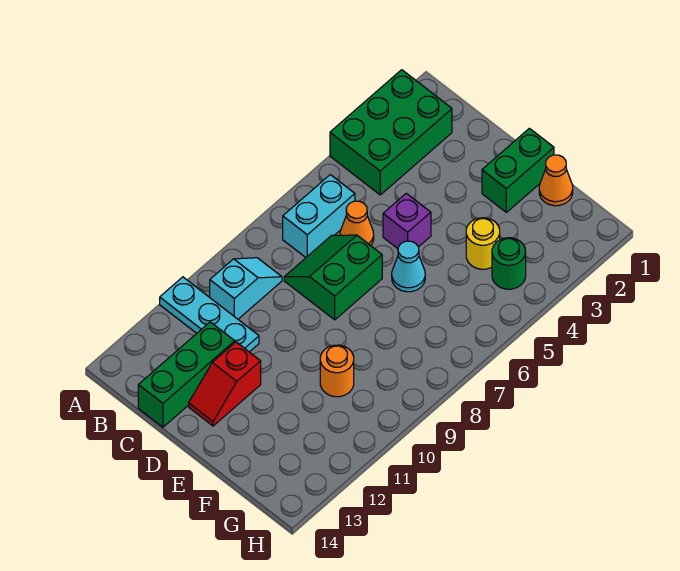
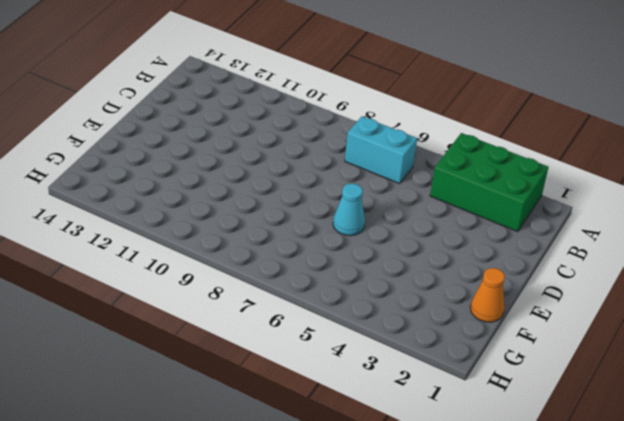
none -> cyan plate A11:C11 level 1
none -> cyan slope B9:B10 level 1 top 10
none -> orange cone C6 level 1

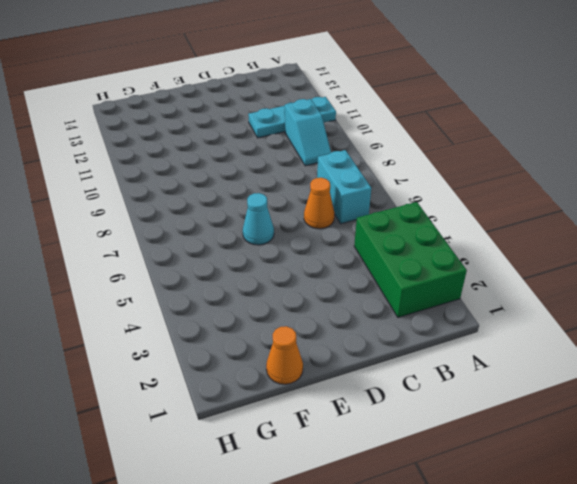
none -> green slope C7:D8 level 1 top D
none -> green brick C12:C14 level 1
none -> purple brick D5 level 1

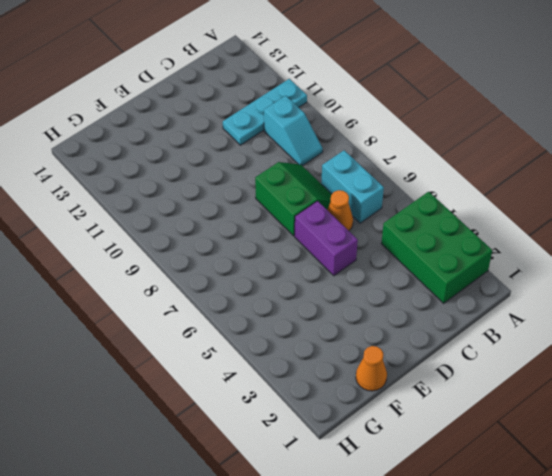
purple brick D5:D6 level 1 -> purple brick D5 level 1
none -> green brick C12:C14 level 1
none -> red slope D12:D13 level 1 top 12
none -> green brick E1:E2 level 1

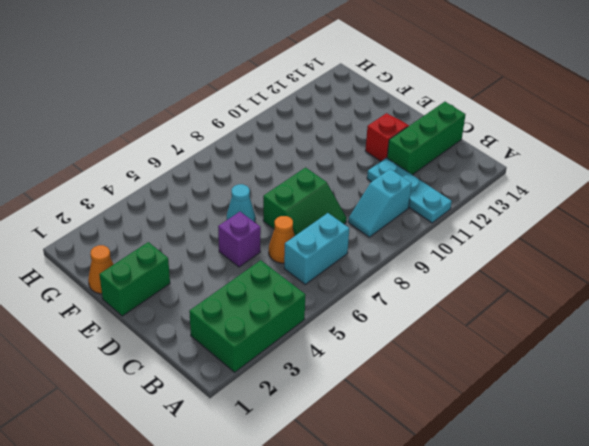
none -> yellow round brick F4 level 1
none -> orange round brick F10 level 1
none -> green round brick G4 level 1

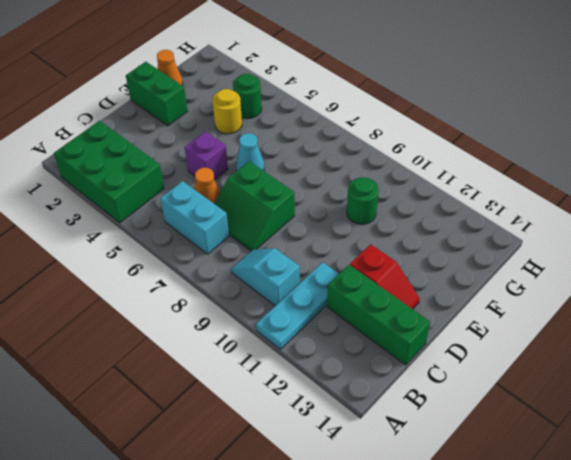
green round brick F10 level 1 -> orange round brick F10 level 1

